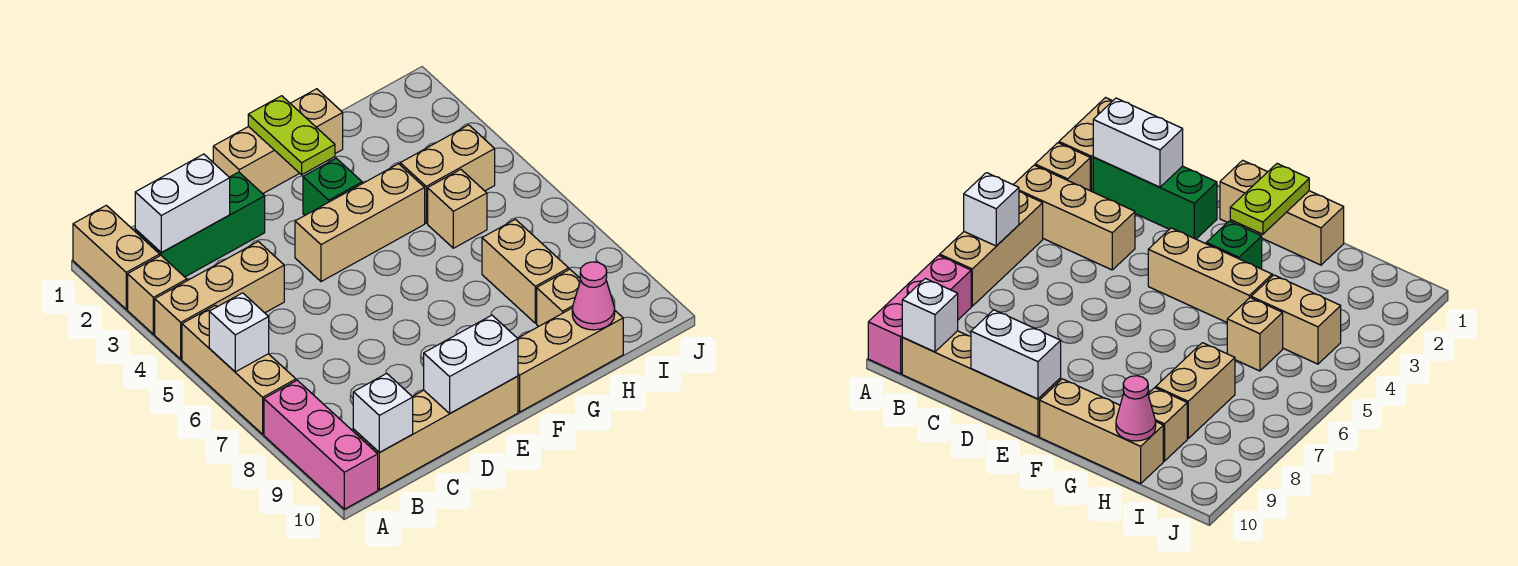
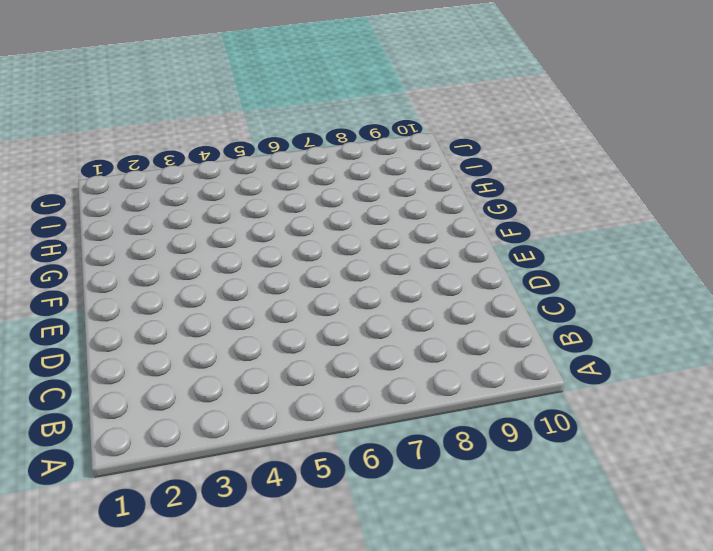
none -> tan brick A1:A2 level 1
none -> tan brick A3 level 1
none -> tan brick A4:C4 level 1

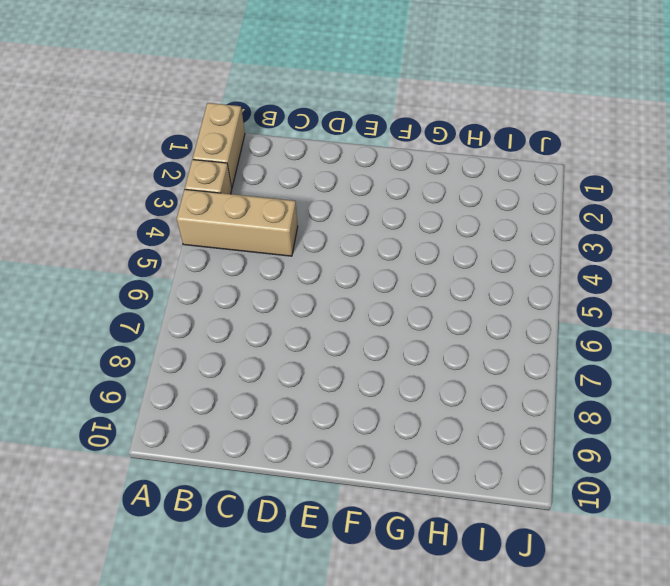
none -> tan brick A5:A7 level 1
none -> pink brick A8:A10 level 1
none -> green brick B2:D2 level 1

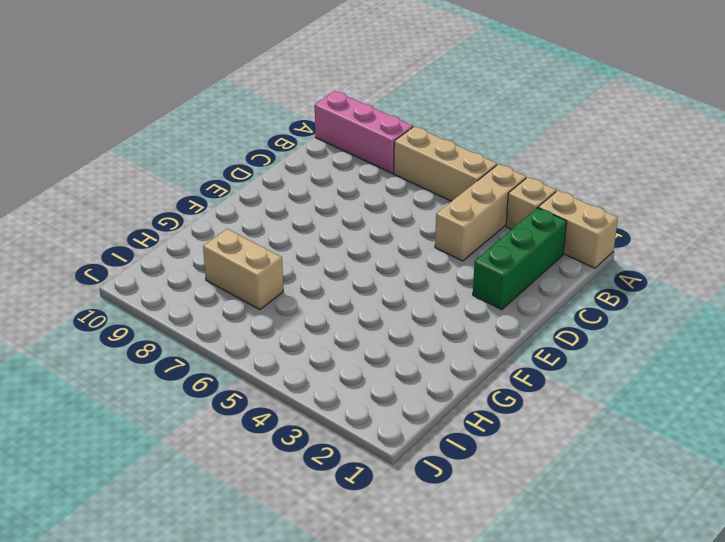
none -> tan brick B10:E10 level 1
none -> tan brick E1:G1 level 1
none -> tan brick E4:G4 level 1

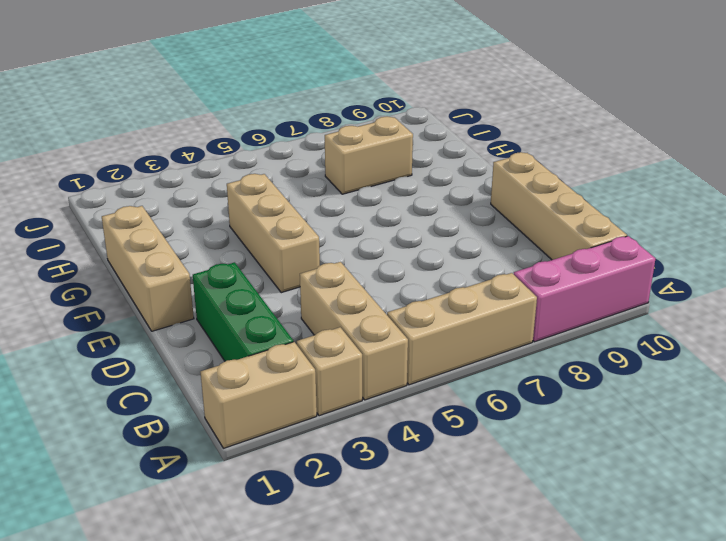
none -> green brick F3 level 1
none -> tan brick F10:H10 level 1
none -> tan brick H4:I4 level 1

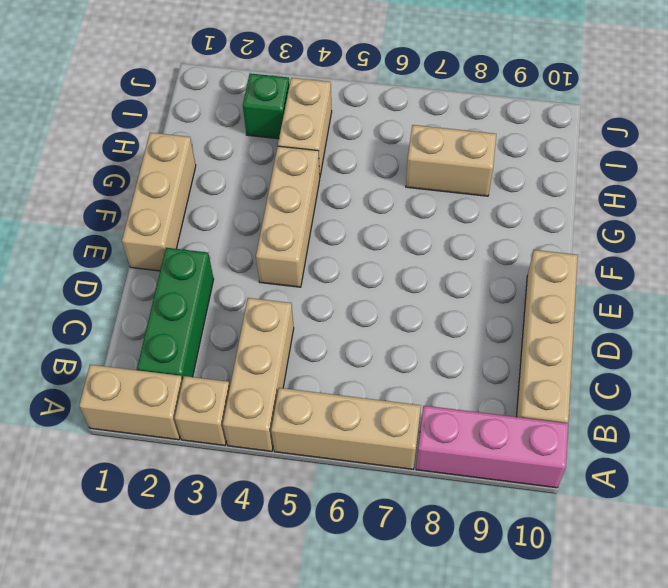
green brick I3 level 1 -> green brick F3 level 1
none -> tan brick F10:H10 level 1
none -> tan brick H5 level 1
none -> tan brick H9 level 1

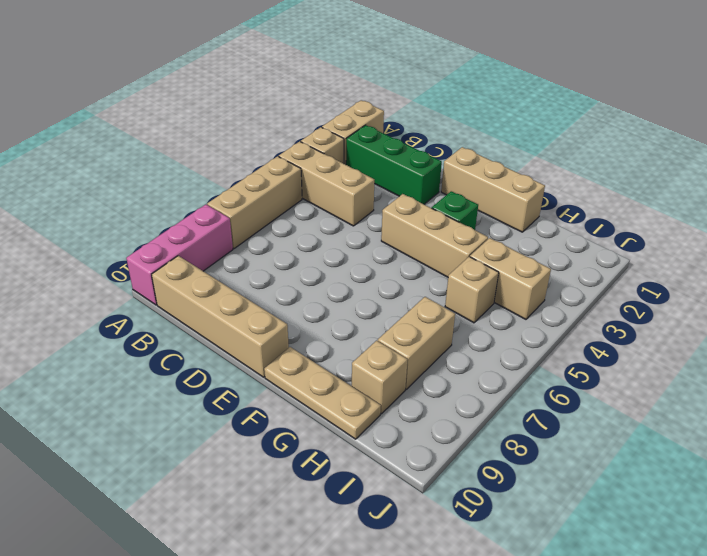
tan plate F10:H10 level 1 -> tan brick F10:H10 level 1
none -> white brick A6 level 2
none -> white brick B2:C2 level 2
none -> white brick B10 level 2

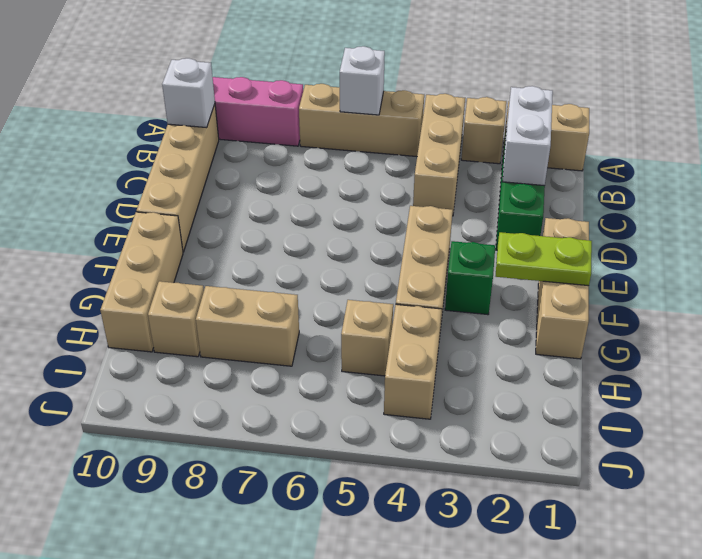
none -> white brick D10:E10 level 2
none -> pink cone H10 level 2

